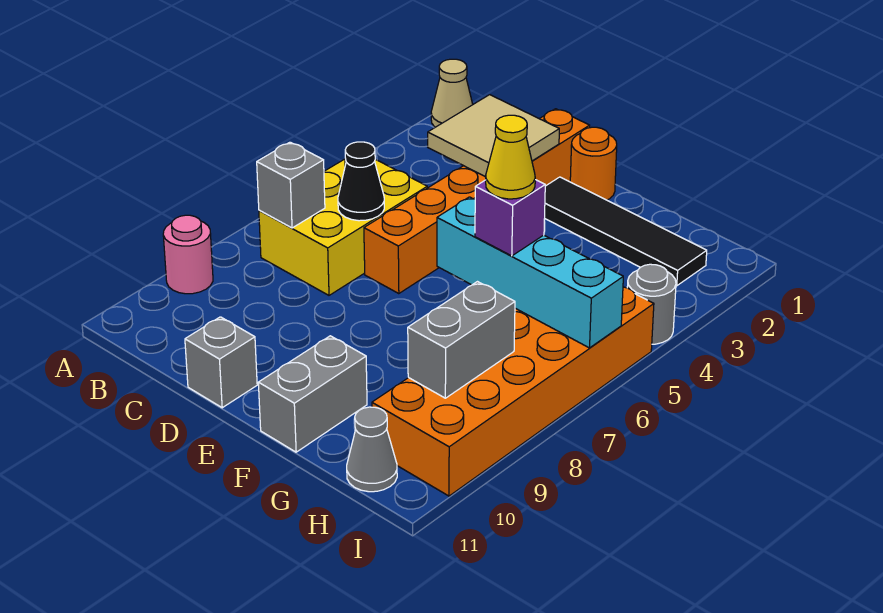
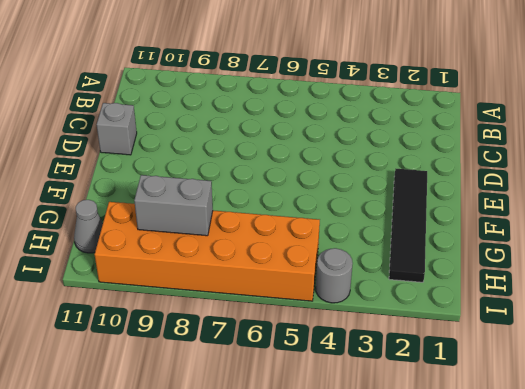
none -> tan cone A1 level 1
none -> pink round brick A9 level 1
none -> yellow brick B5:C7 level 1

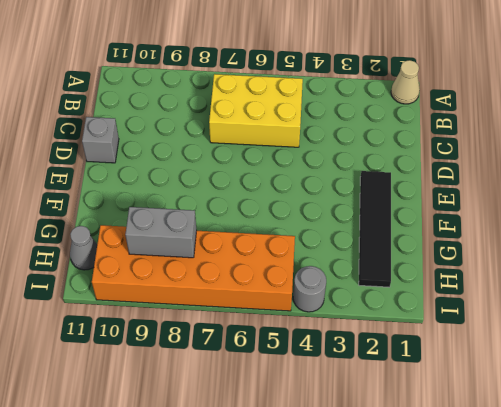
none -> pink round brick A9 level 1
none -> orange brick D1:D6 level 1
none -> orange round brick E1 level 1

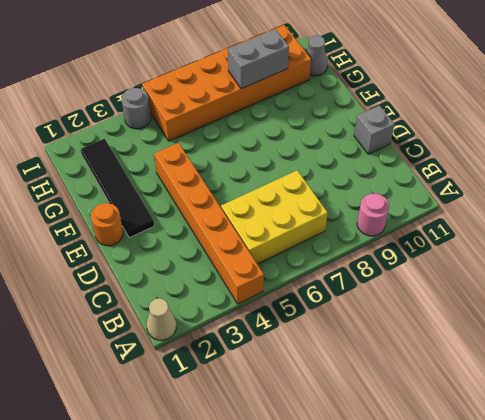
orange brick A4:F4 level 1 -> orange brick D1:D6 level 1
none -> grey brick F10:F11 level 1
none -> grey brick B7 level 2
none -> tan tile C2:D3 level 2

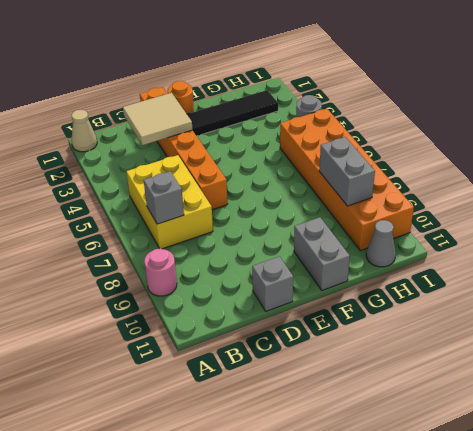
none -> black cone C6 level 2
none -> cyan brick F6:I6 level 2
none -> purple brick G6 level 3

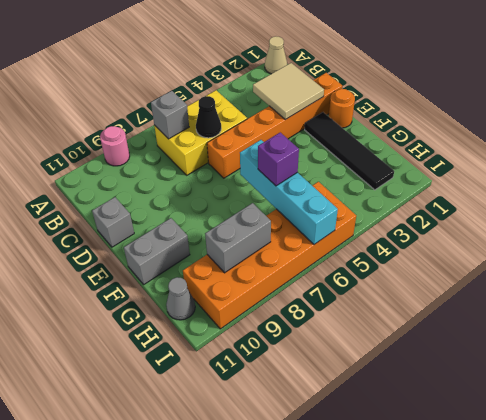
none -> grey round brick I4 level 1
none -> yellow cone G6 level 4

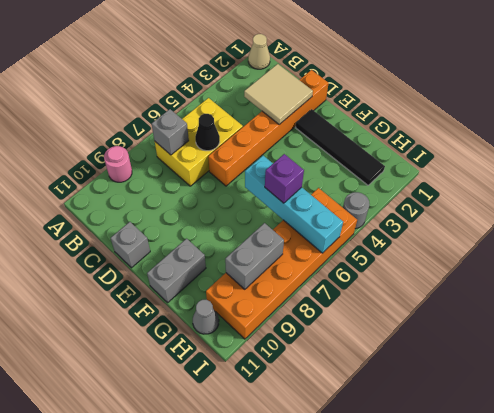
none -> orange round brick E1 level 1
none -> yellow cone G6 level 4

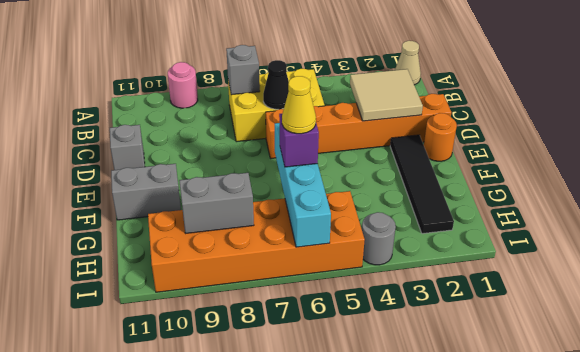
none -> grey cone H11 level 1

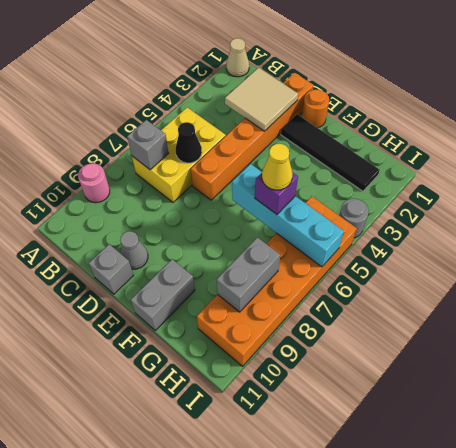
grey cone D10 level 1 -> grey cone H11 level 1

